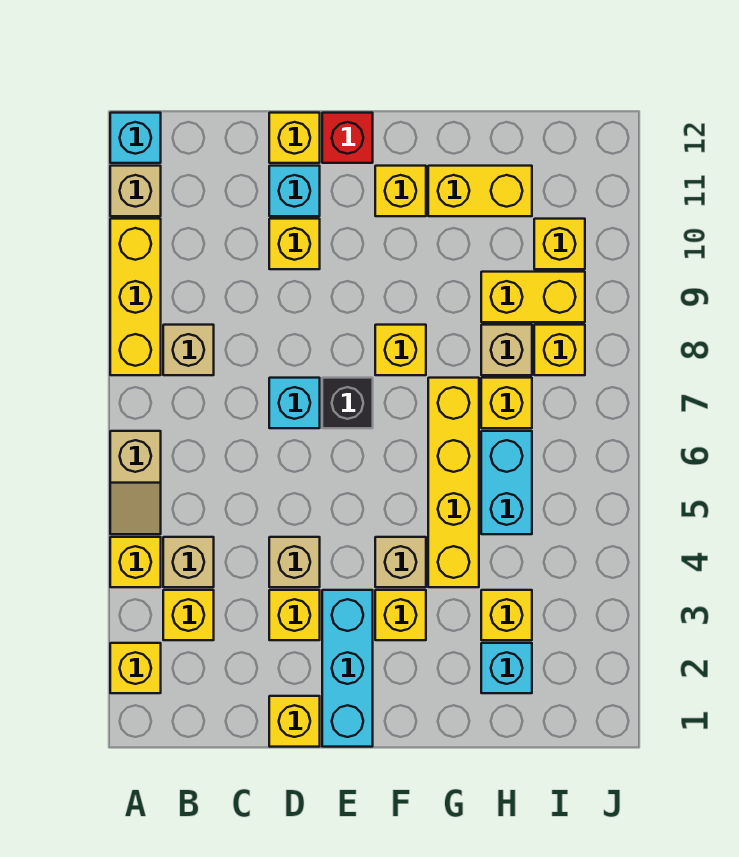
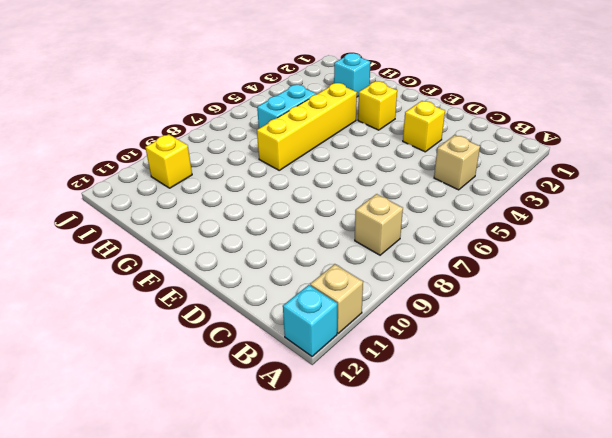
none -> yellow brick A2 level 1
none -> yellow brick A4 level 1
none -> tan slope A5:A6 level 1 top 6
none -> yellow brick A8:A10 level 1

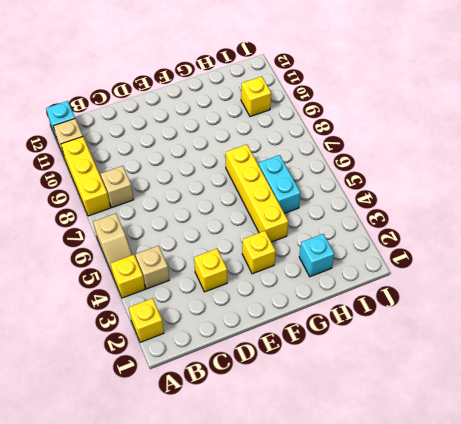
none -> yellow brick B3 level 1
none -> yellow brick D1 level 1
none -> tan brick D4 level 1
none -> cyan brick D7 level 1

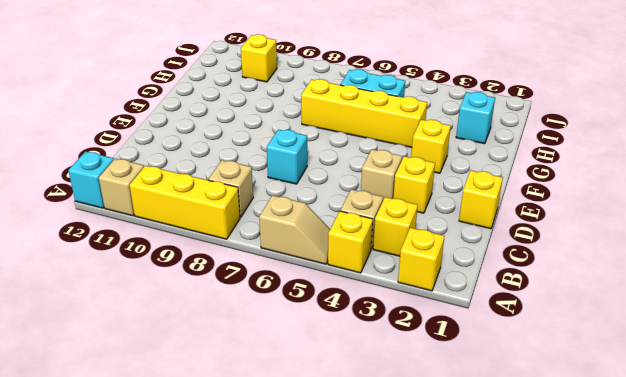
none -> yellow brick D10 level 1
none -> cyan brick D11 level 1
none -> yellow brick D12 level 1
none -> cyan brick E1:E3 level 1

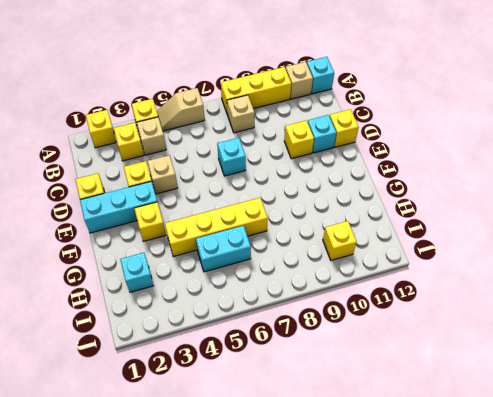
none -> black brick E7 level 1
none -> red brick E12 level 1
none -> tan brick F4 level 1
none -> yellow brick F8 level 1

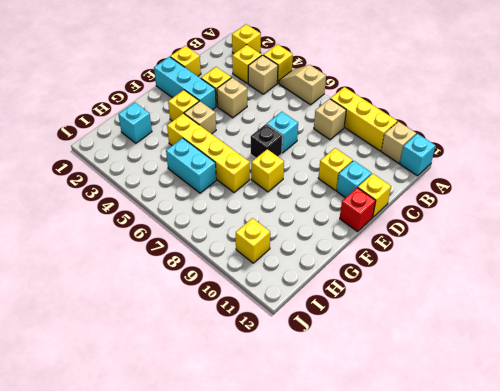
none -> yellow brick F11 level 1
none -> yellow brick G11:H11 level 1
none -> yellow brick H3 level 1
none -> yellow brick H7 level 1

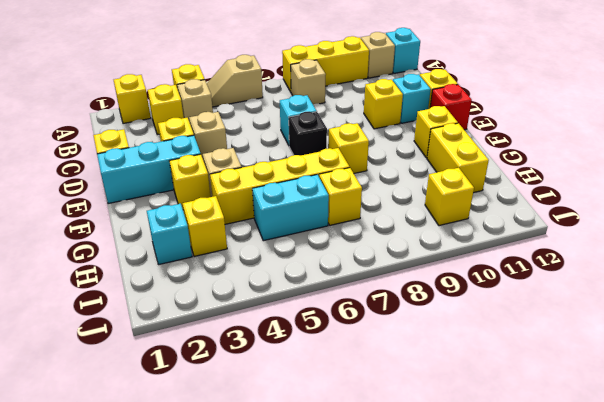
none -> tan brick H8 level 1
none -> yellow brick H9:I9 level 1
none -> yellow brick I8 level 1

